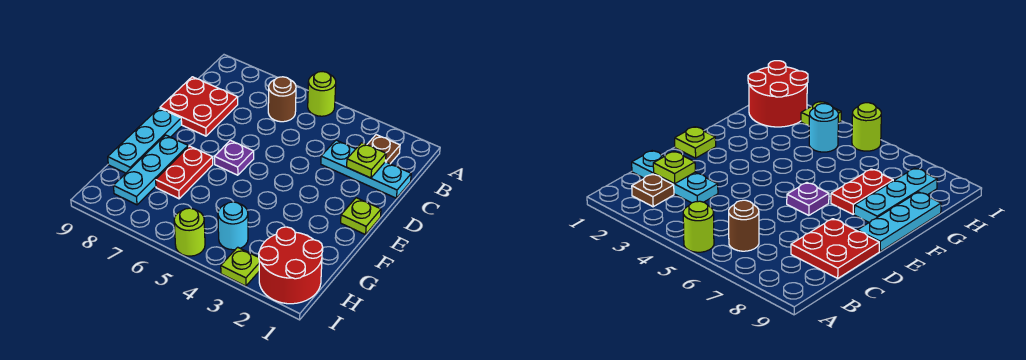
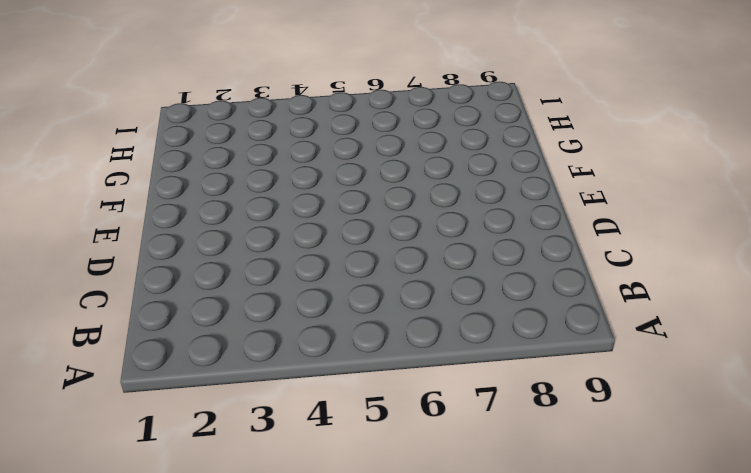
none -> lime round brick A5 level 1
none -> brown plate B2 level 1
none -> brown round brick B6 level 1

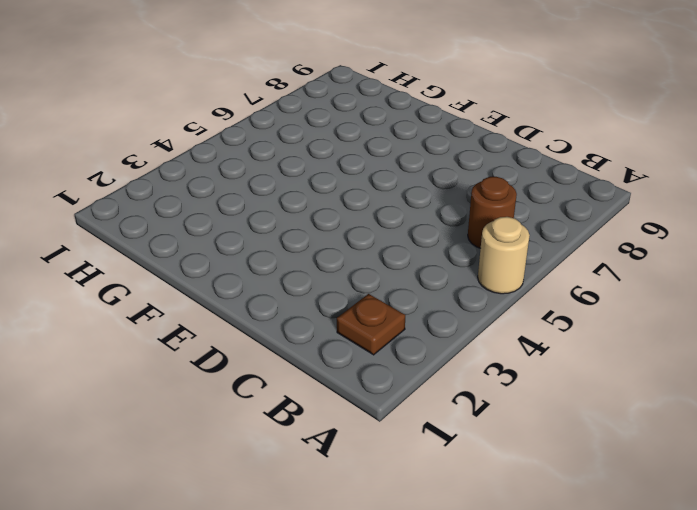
tan round brick A5 level 1 -> lime round brick A5 level 1
none -> cyan plate C1:C3 level 1
none -> red plate C8:D9 level 1
none -> lime plate E1 level 1

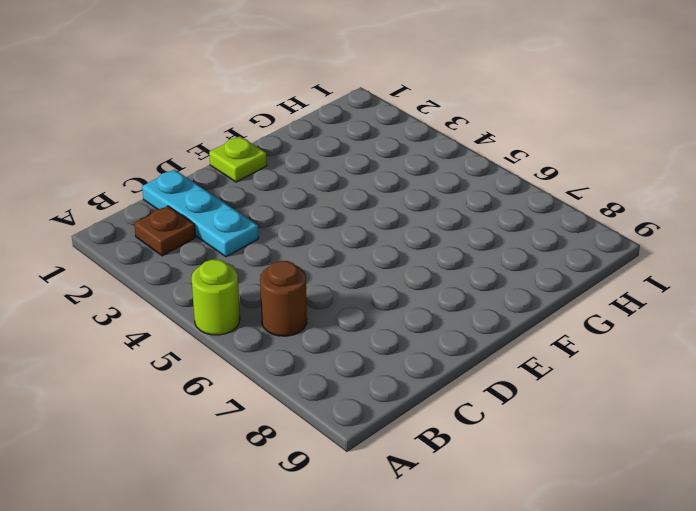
none -> red plate C8:D9 level 1
none -> purple plate E6 level 1
none -> cyan plate E9:G9 level 1

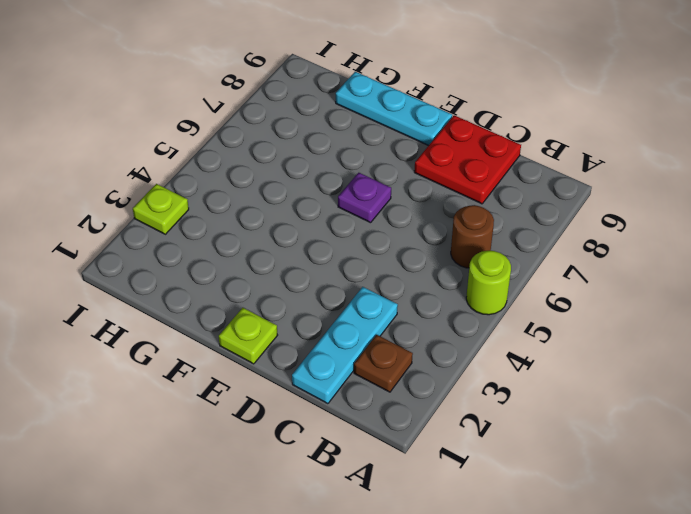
none -> red plate F7:G7 level 1
none -> cyan plate F8:H8 level 1
none -> red round brick H1:I2 level 1

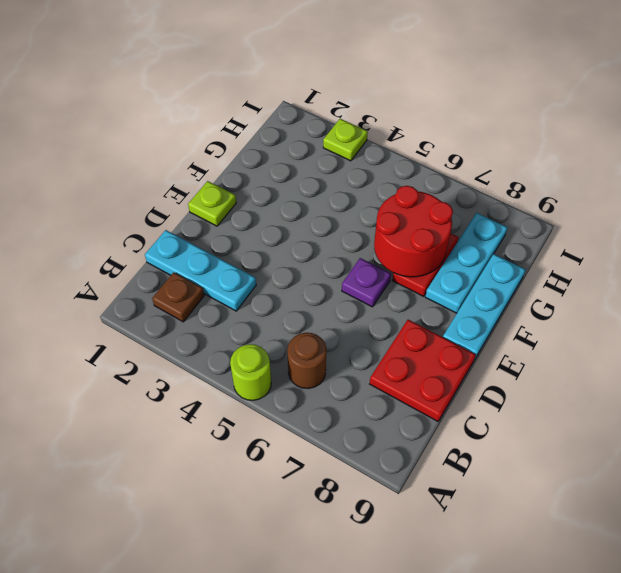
red round brick F6:G7 level 2 -> red round brick H1:I2 level 1
none -> cyan round brick H4 level 1
none -> lime round brick I5 level 1
none -> lime plate C2 level 2

